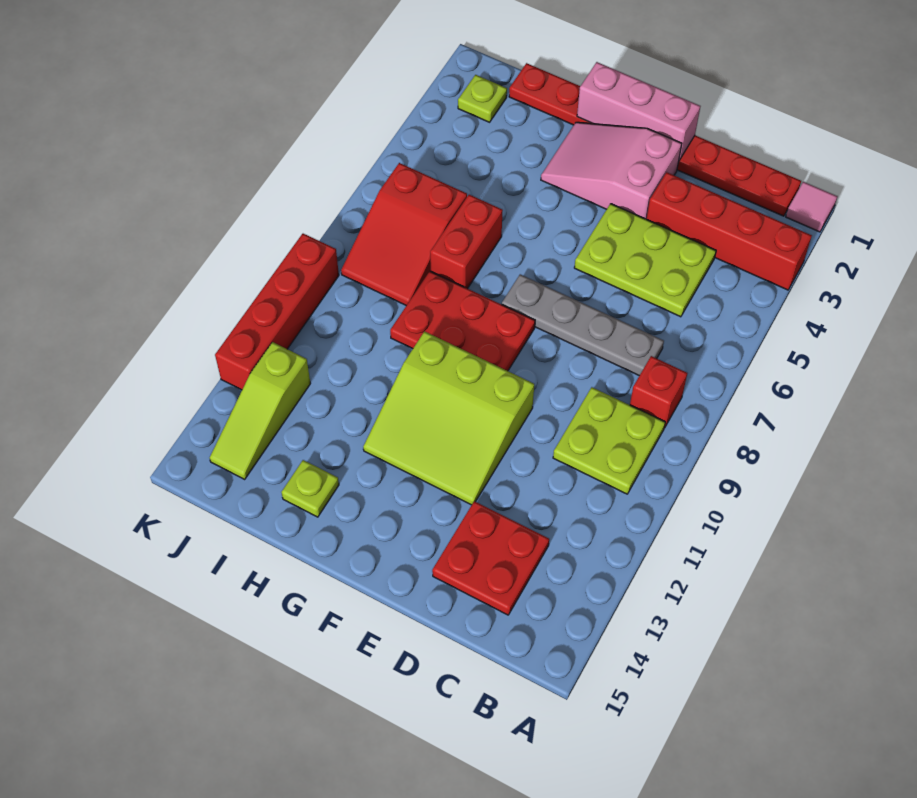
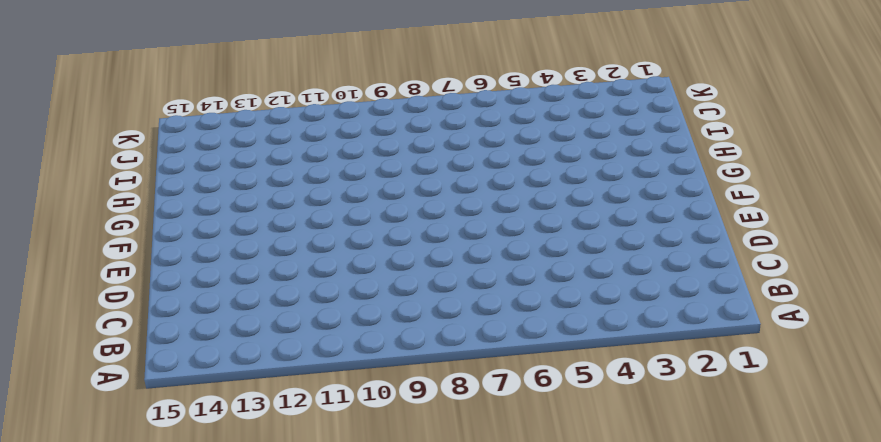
none -> pink tile A1 level 1
none -> red brick A3:D3 level 1
none -> red plate B1:I1 level 1

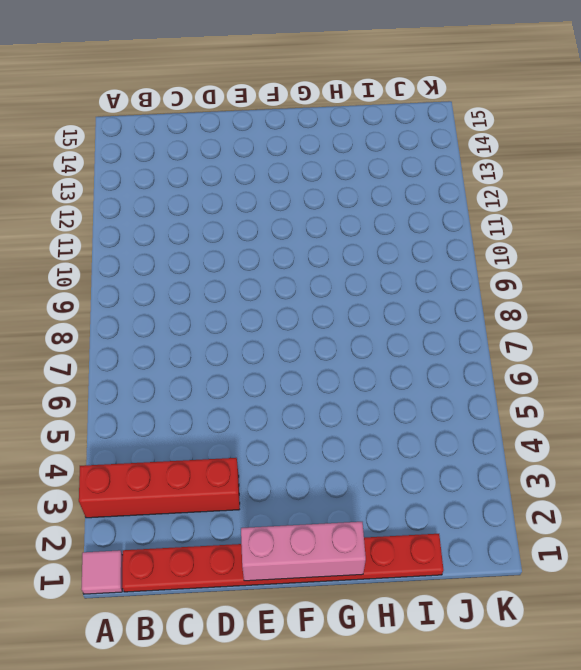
none -> red brick B8 level 1
none -> lime plate B9:C10 level 1
none -> lime plate C4:E5 level 1

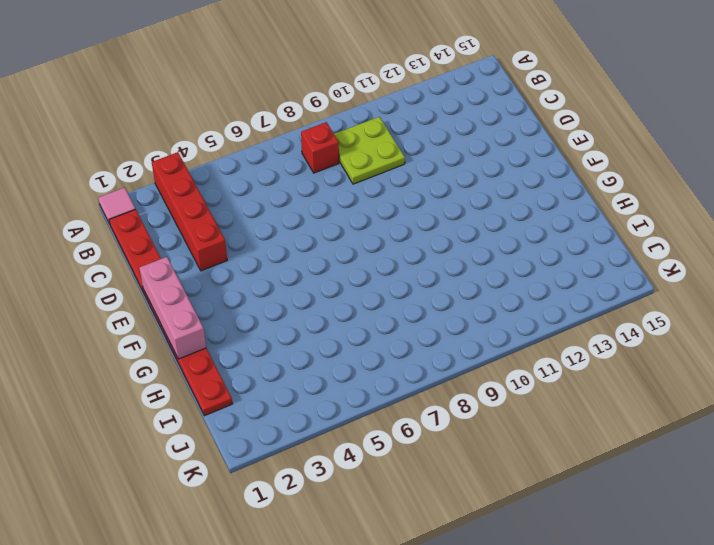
none -> lime plate C4:E5 level 1
none -> grey plate C7:F7 level 1
none -> red plate C13:D14 level 1

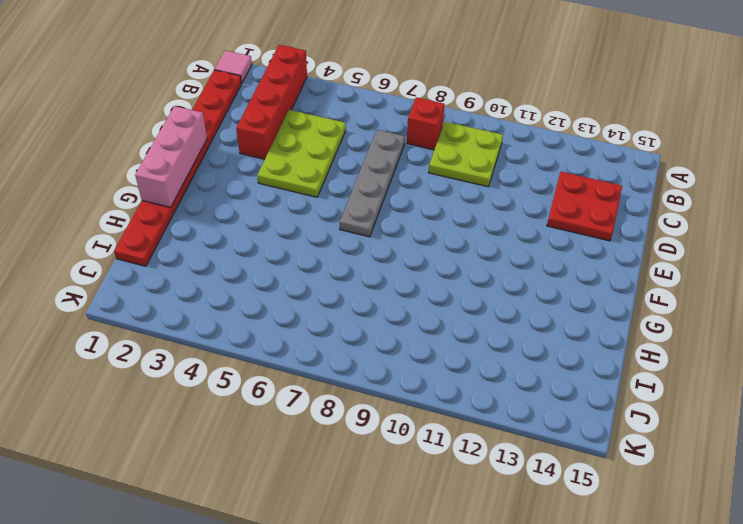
none -> pink slope E2:G3 level 1 top E
none -> lime slope E10:G12 level 1 top 10
none -> red plate F8:H9 level 1

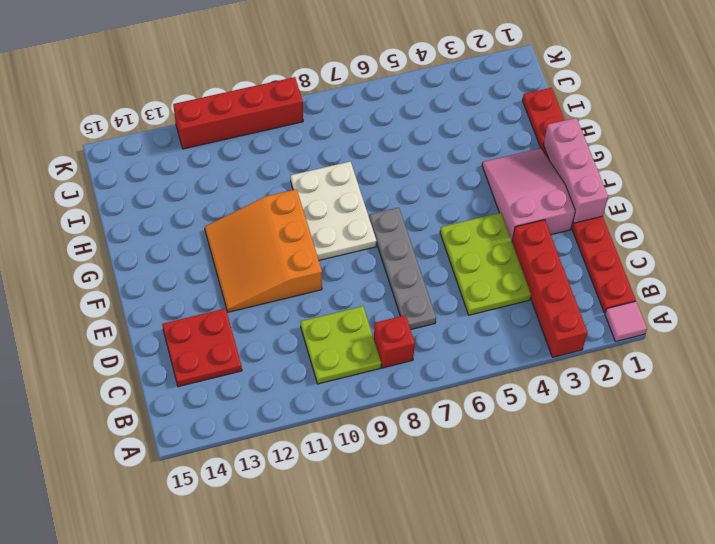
orange slope E10:G12 level 1 top 10 -> lime slope E10:G12 level 1 top 10
white plate F8:H9 level 1 -> red plate F8:H9 level 1
none -> red brick H6:H7 level 1
none -> lime plate H14 level 1
none -> red slope I6:J8 level 1 top 6

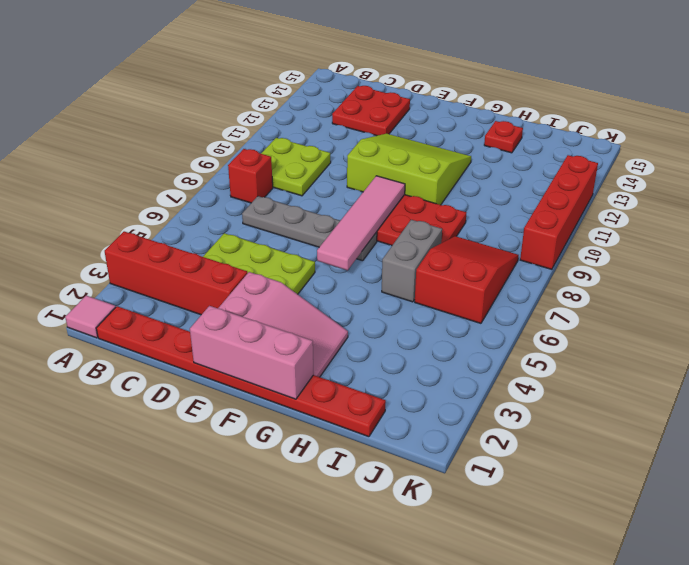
pink tile F6:F9 level 2 -> none
grey brick H6:H7 level 1 -> red brick H6:H7 level 1
red plate H14 level 1 -> lime plate H14 level 1
none -> lime plate J2 level 1
none -> lime slope J12:J14 level 1 top 12

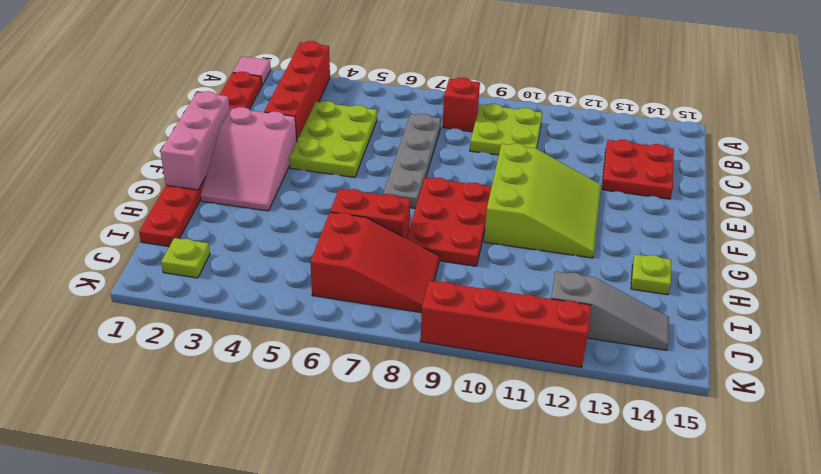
grey slope J12:J14 level 1 top 12 -> lime slope J12:J14 level 1 top 12

